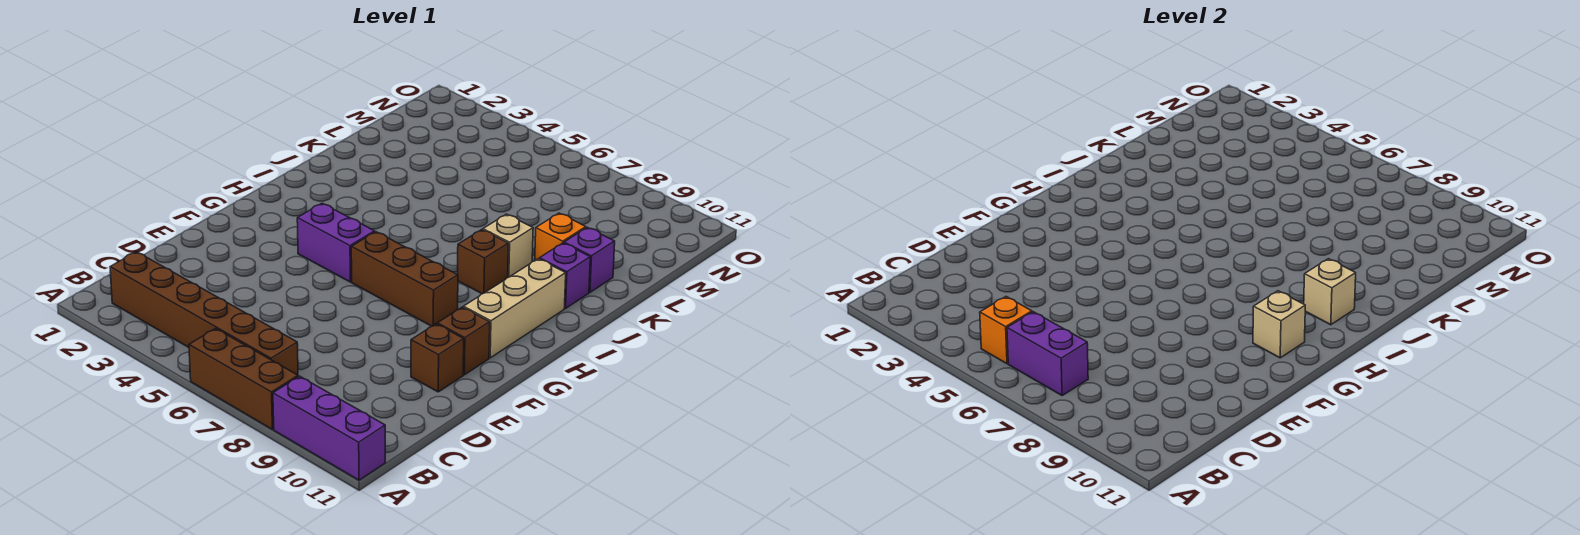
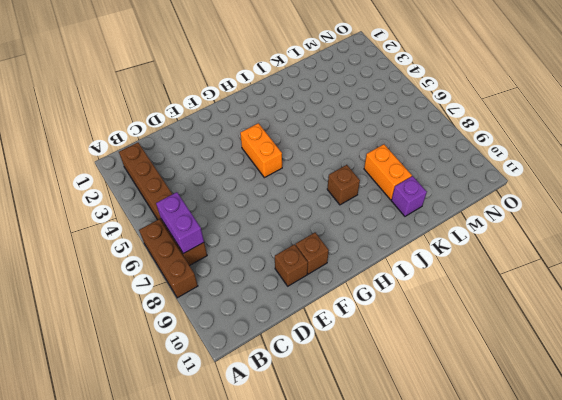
orange brick G4:G5 level 1 -> purple brick G4:G5 level 1
orange brick K8:K9 level 1 -> orange brick K9 level 1
none -> purple brick A9:A11 level 1
none -> brown brick G6:G8 level 1
none -> tan brick G10:I10 level 1

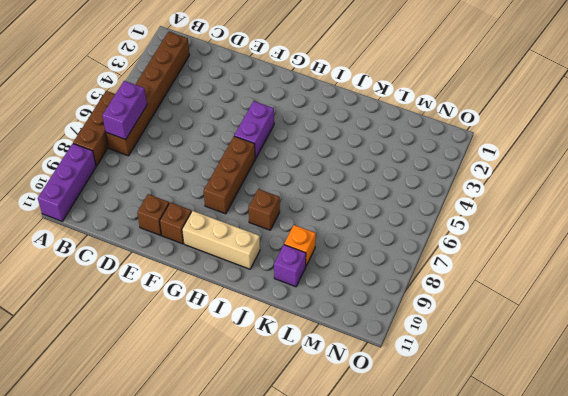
none -> tan brick J8 level 1
none -> purple brick J10 level 1
none -> orange brick B5 level 2

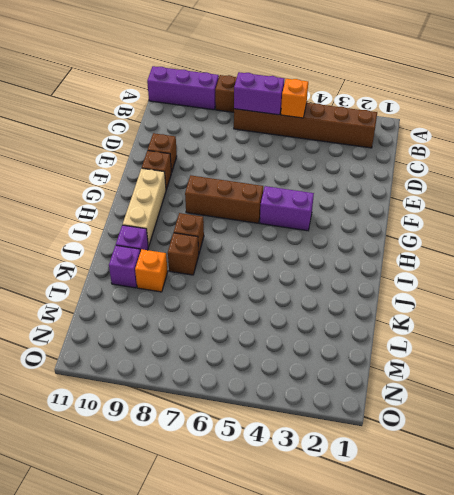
brown brick J8 level 1 -> tan brick J8 level 1
none -> tan brick G10 level 2
none -> tan brick I10 level 2

